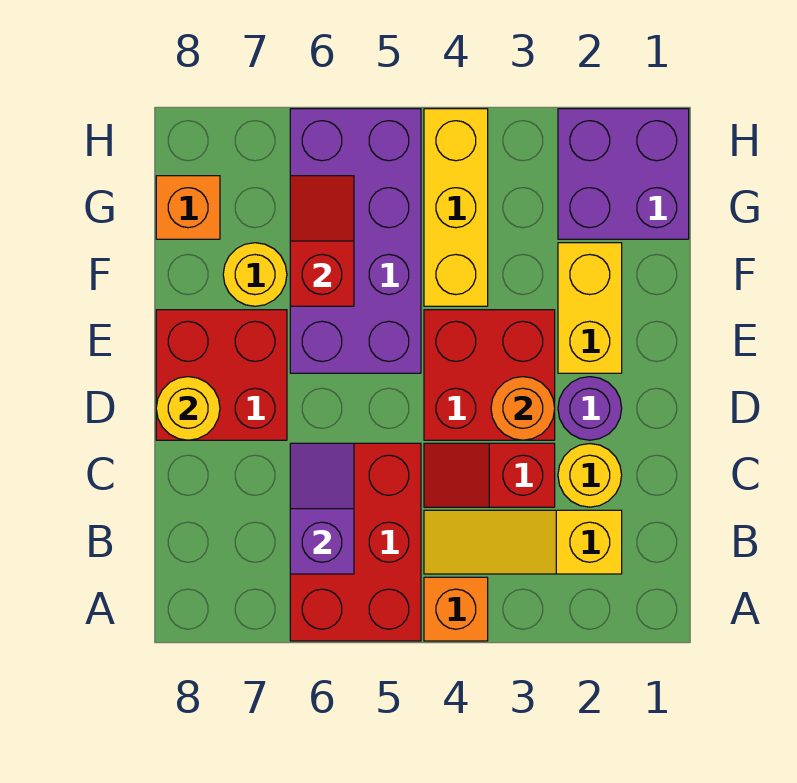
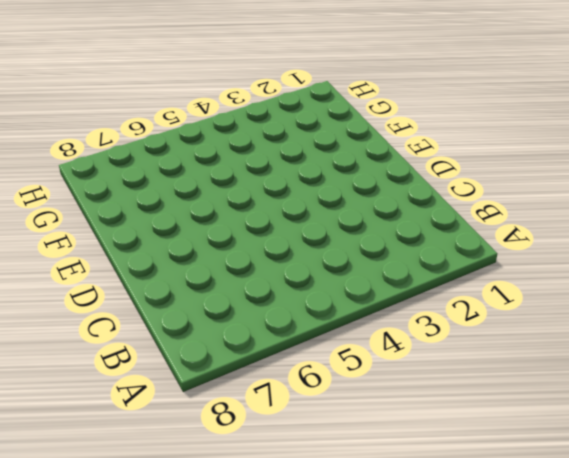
none -> orange brick A4 level 1
none -> red brick A5:C6 level 1
none -> yellow slope B2:B4 level 1 top 2

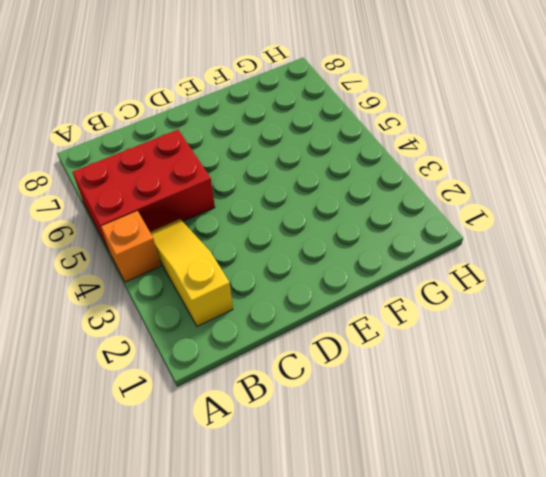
none -> yellow round brick C2 level 1
none -> red slope C3:C4 level 1 top 3
none -> purple round brick D2 level 1

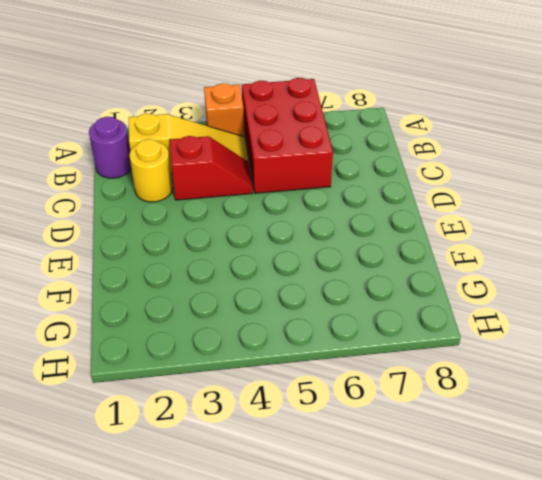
purple round brick B1 level 1 -> purple round brick D2 level 1
none -> red brick D3:E4 level 1
none -> red brick D7:E8 level 1
none -> yellow brick E2:F2 level 1

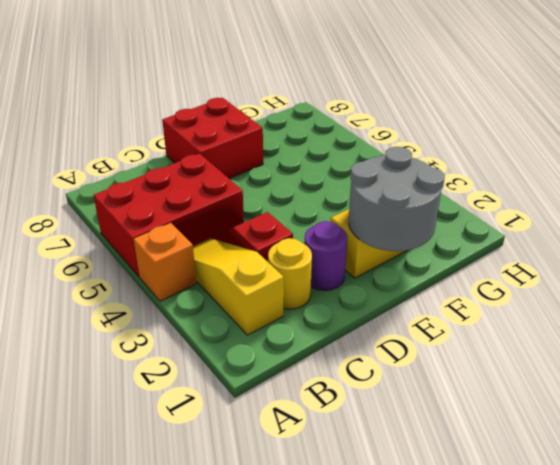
grey round brick E1:F2 level 2 -> none
none -> red brick D3:E4 level 1
none -> purple brick E5:H6 level 1
none -> yellow brick F4:H4 level 1

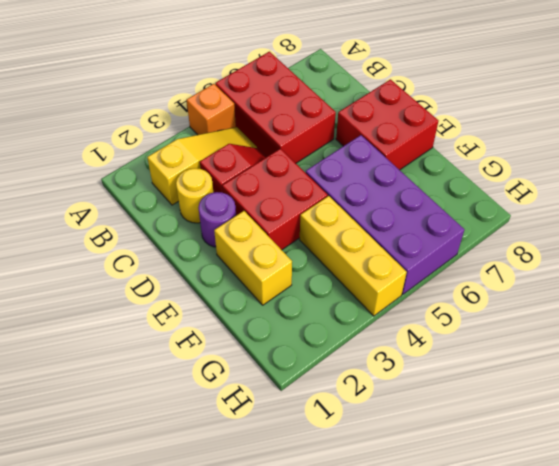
none -> yellow round brick F7 level 1
none -> purple brick G1:H2 level 1
none -> orange brick G8 level 1

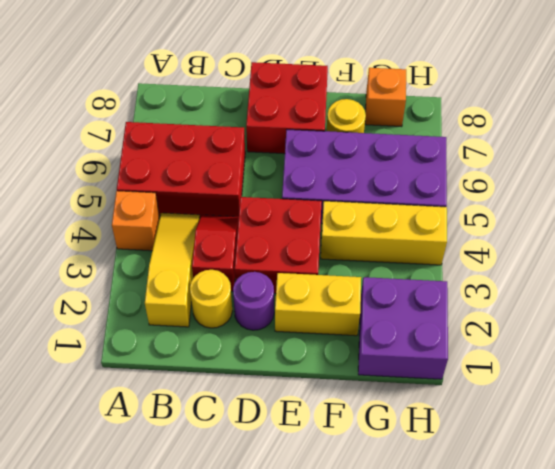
none -> purple slope B6:C6 level 2 top B
none -> orange round brick D3 level 2
none -> yellow round brick D8 level 2

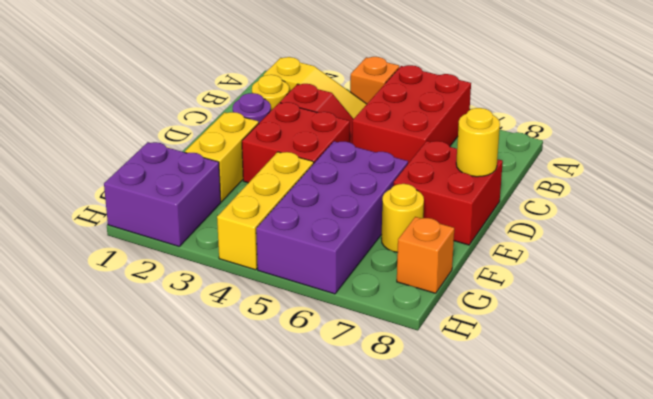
none -> purple slope B6:C6 level 2 top B
none -> orange round brick D3 level 2
none -> red slope F6:G6 level 2 top F

